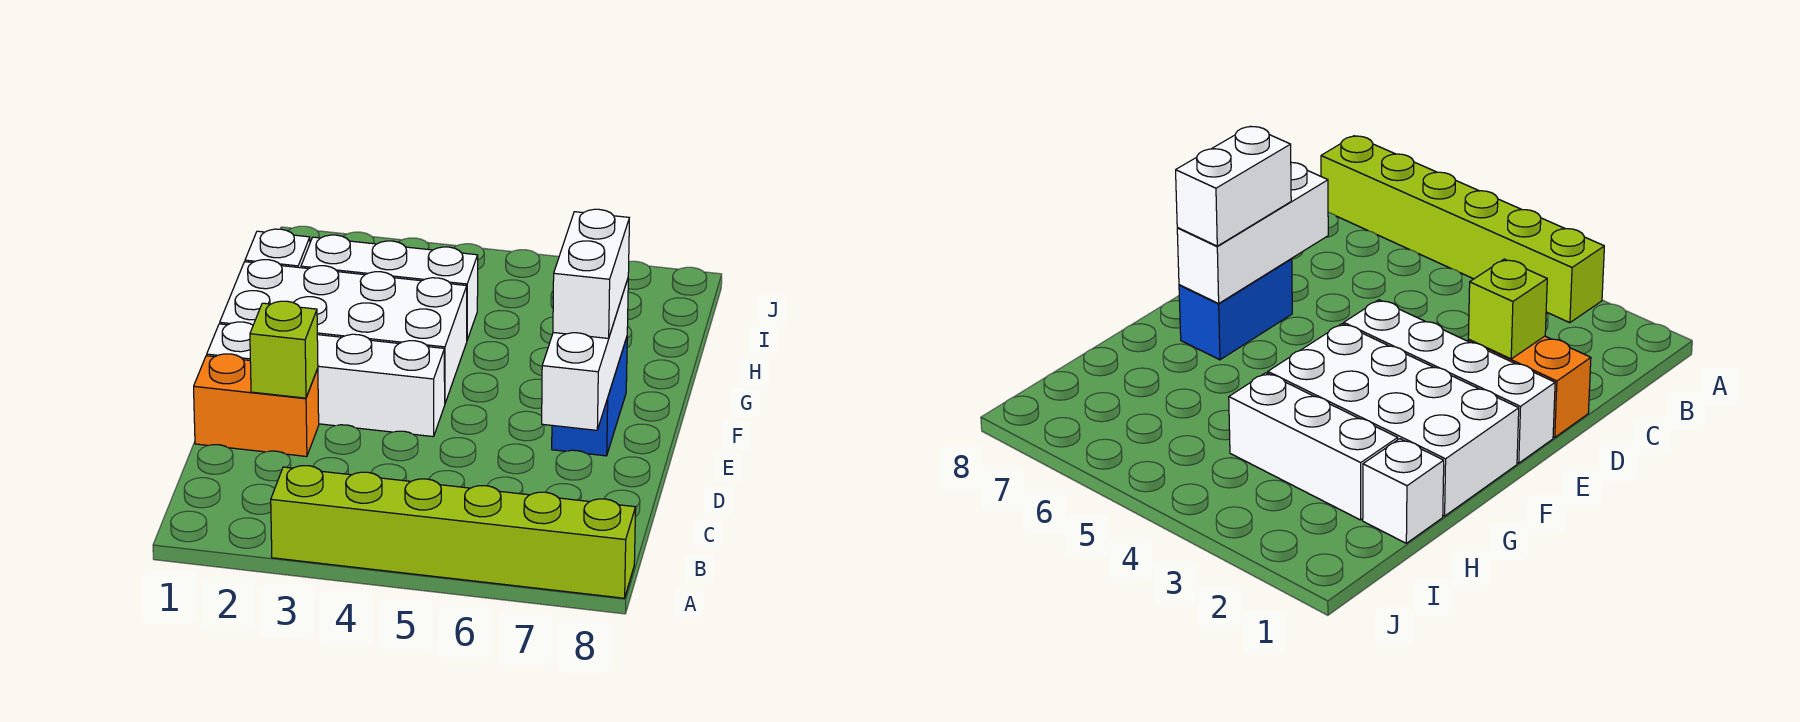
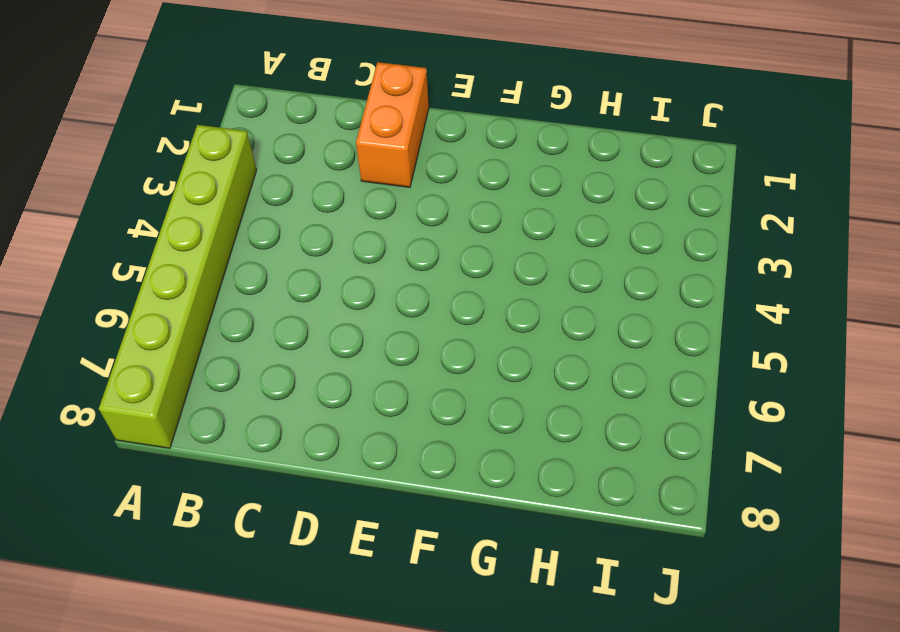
none -> white brick E1:E4 level 1
none -> blue brick E7:F7 level 1

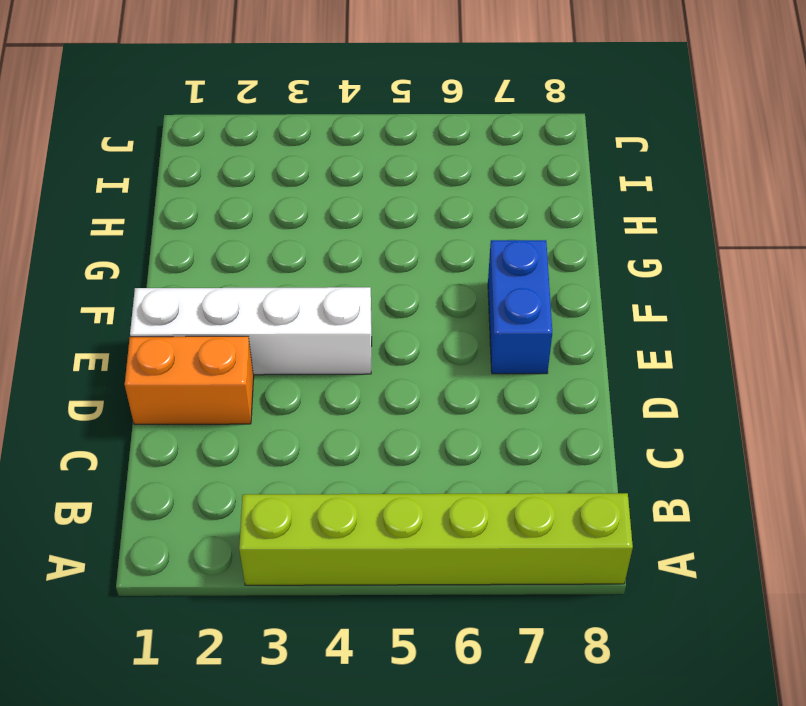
none -> white brick F1:G4 level 1
none -> white brick H1 level 1

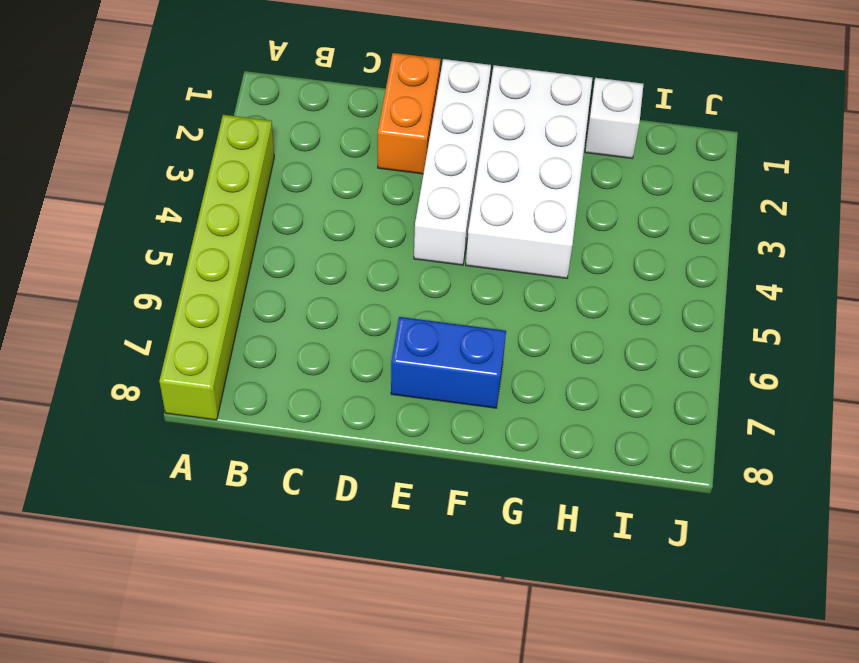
none -> white brick H2:H4 level 1
none -> lime brick D2 level 2

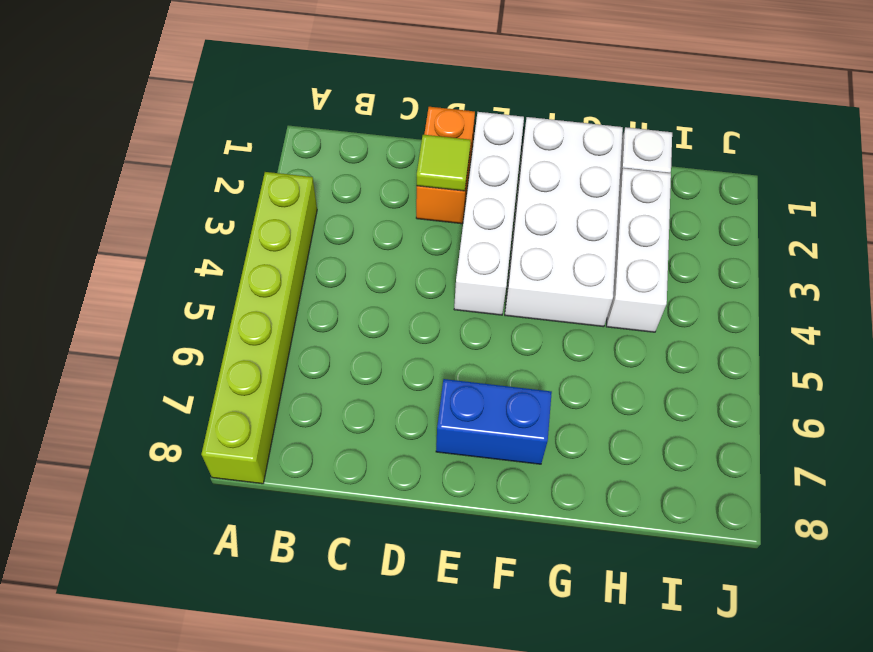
lime tile D2 level 2 -> lime brick D2 level 2
none -> white brick D7:F7 level 2
none -> white brick E7:F7 level 3

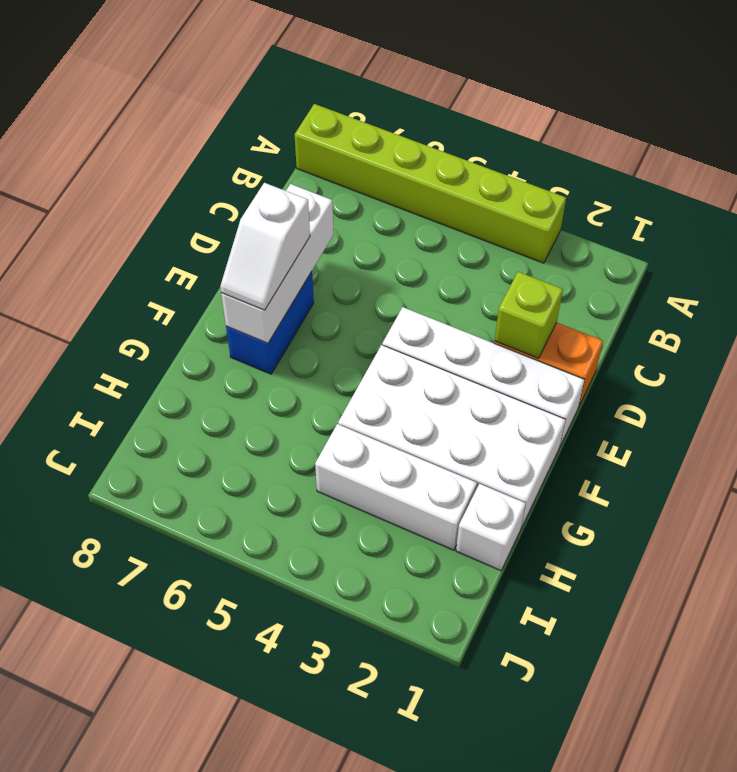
white slope E7:F7 level 3 top E -> white brick E7:F7 level 3

